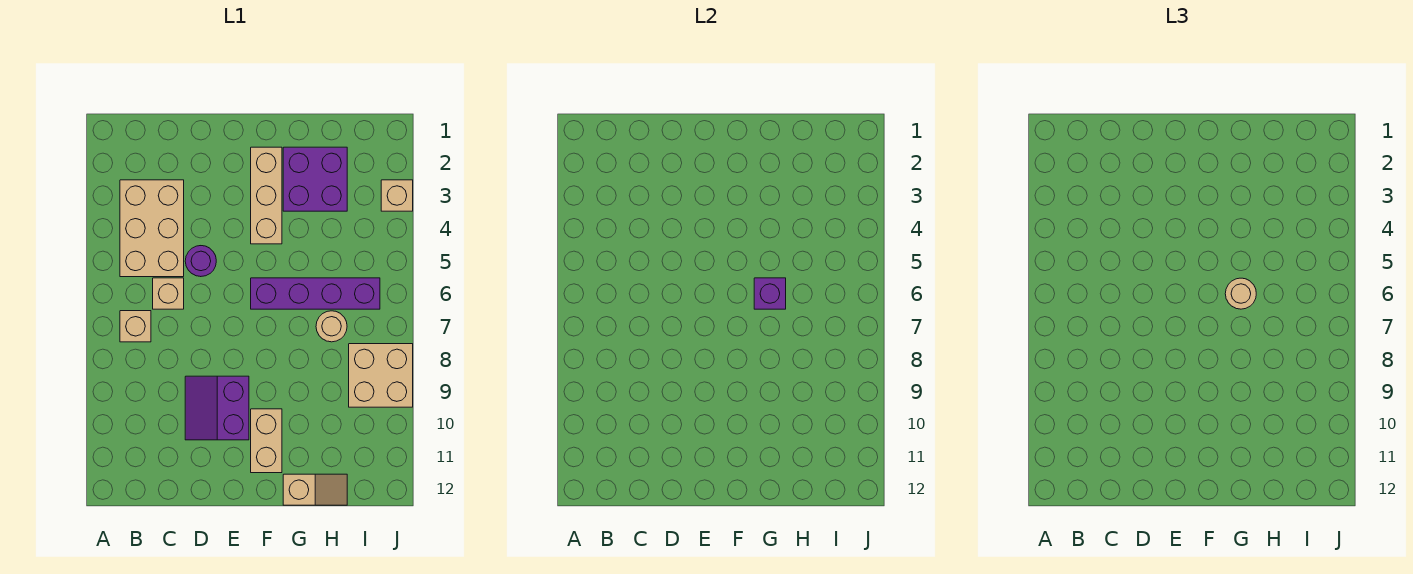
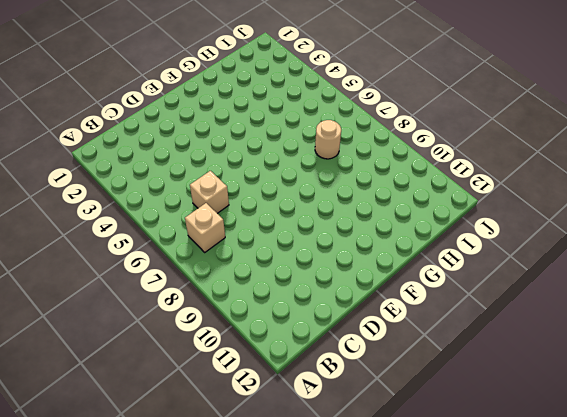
none -> tan brick B3:C5 level 1
none -> purple round brick D5 level 1
none -> purple slope D9:E10 level 1 top E

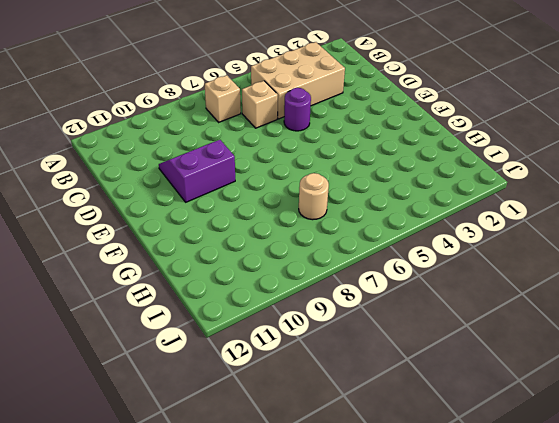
none -> tan brick F2:F4 level 1
none -> purple brick F6:I6 level 1
none -> tan brick F10:F11 level 1

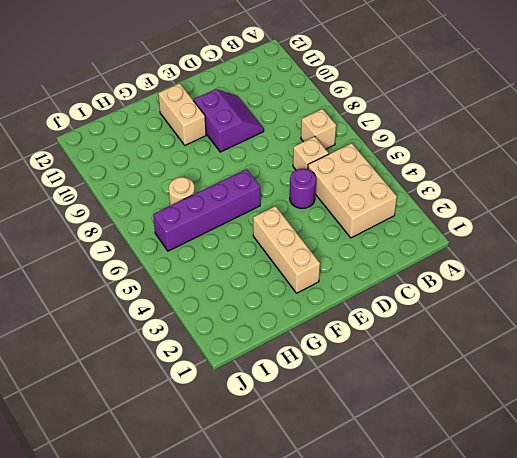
none -> purple brick G2:H3 level 1
none -> tan slope G12:H12 level 1 top G
none -> tan brick I8:J9 level 1

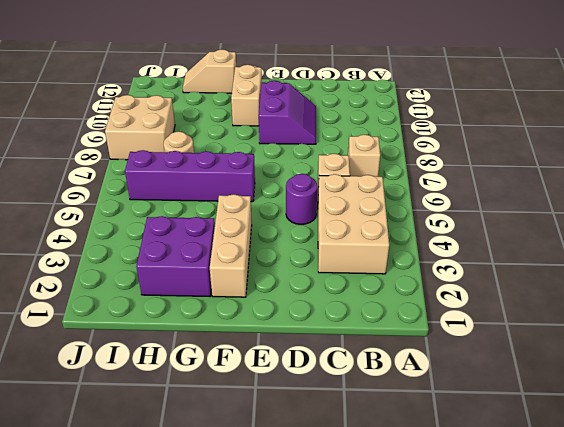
none -> tan brick J3 level 1
none -> purple brick G6 level 2
none -> tan round brick G6 level 3

